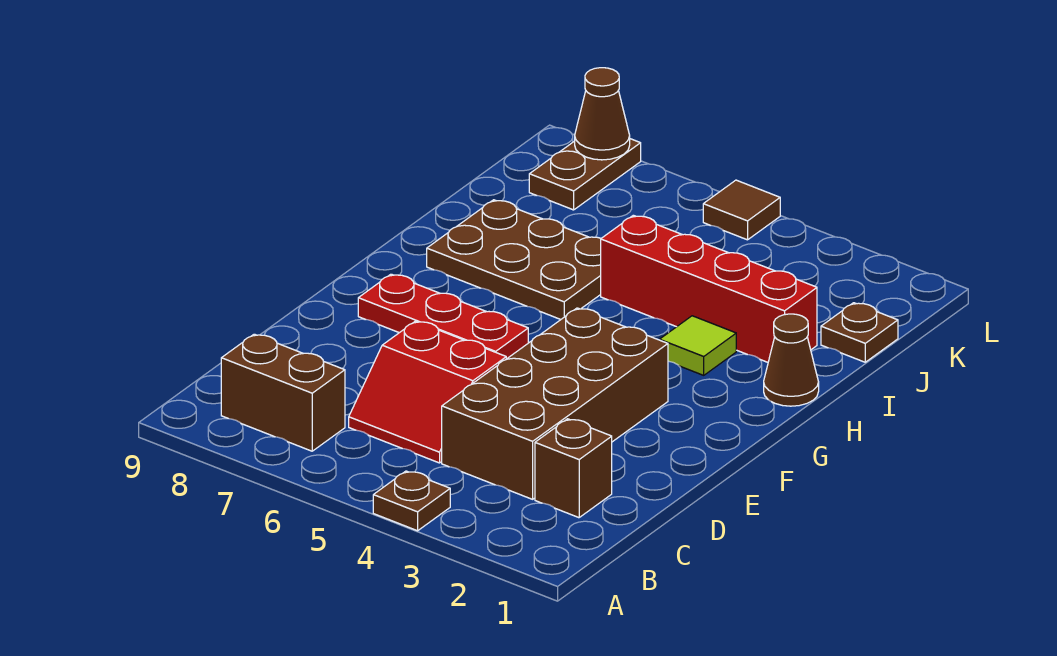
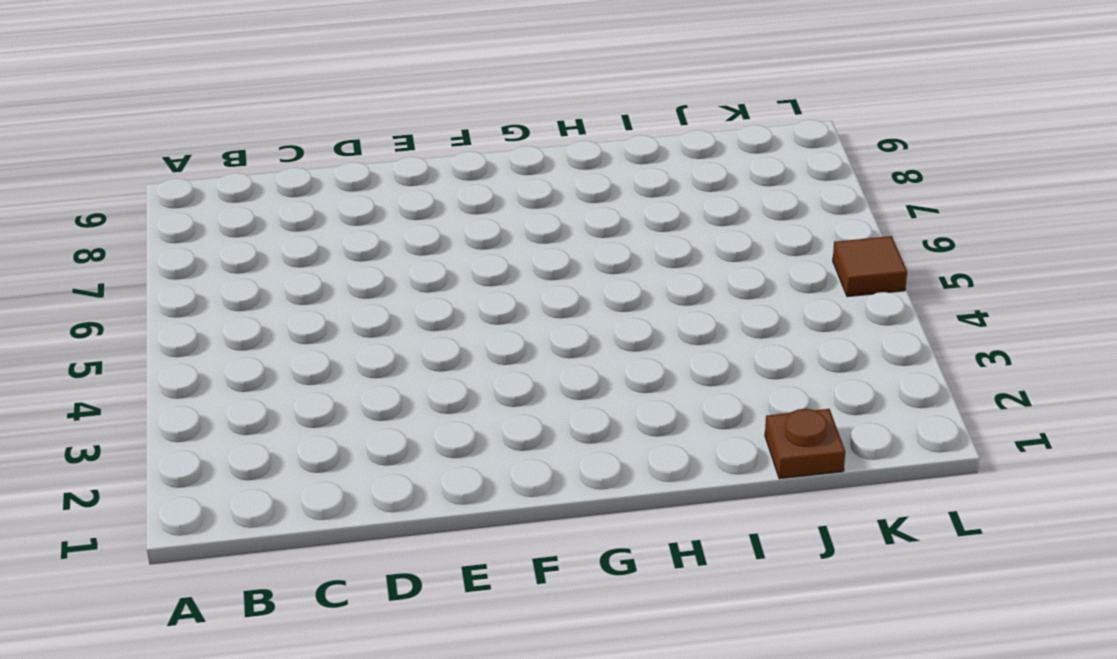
none -> brown plate A4 level 1
none -> brown brick B7:B8 level 1
none -> brown brick C2 level 1

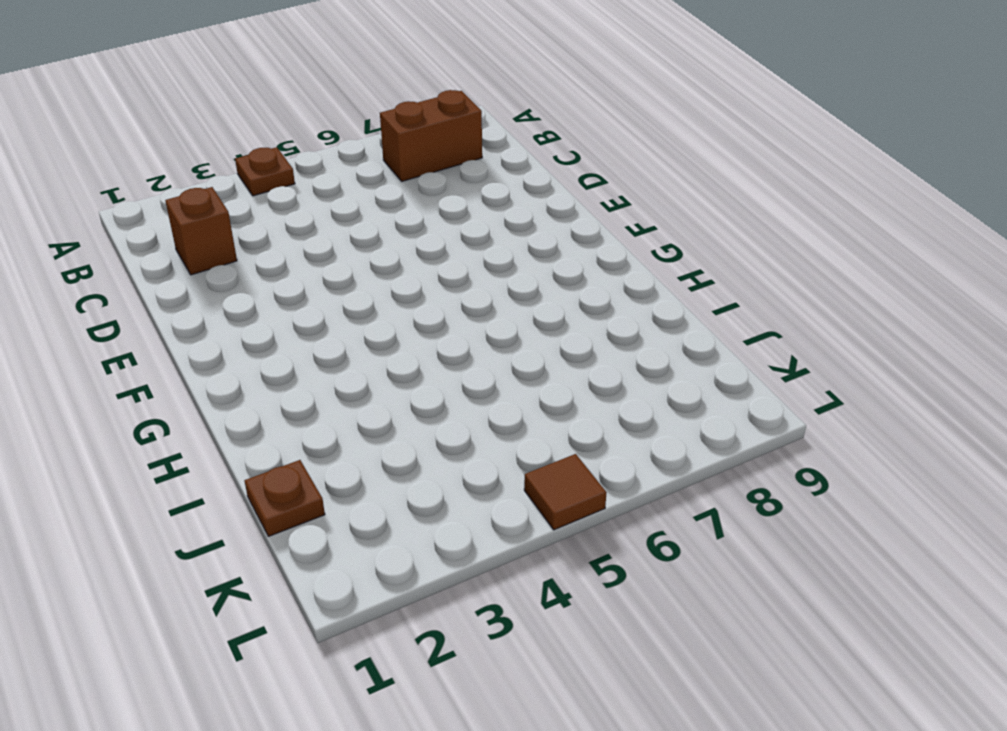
none -> brown brick C3:F4 level 1
none -> red slope C5:D6 level 1 top D
none -> red plate F6:F8 level 1

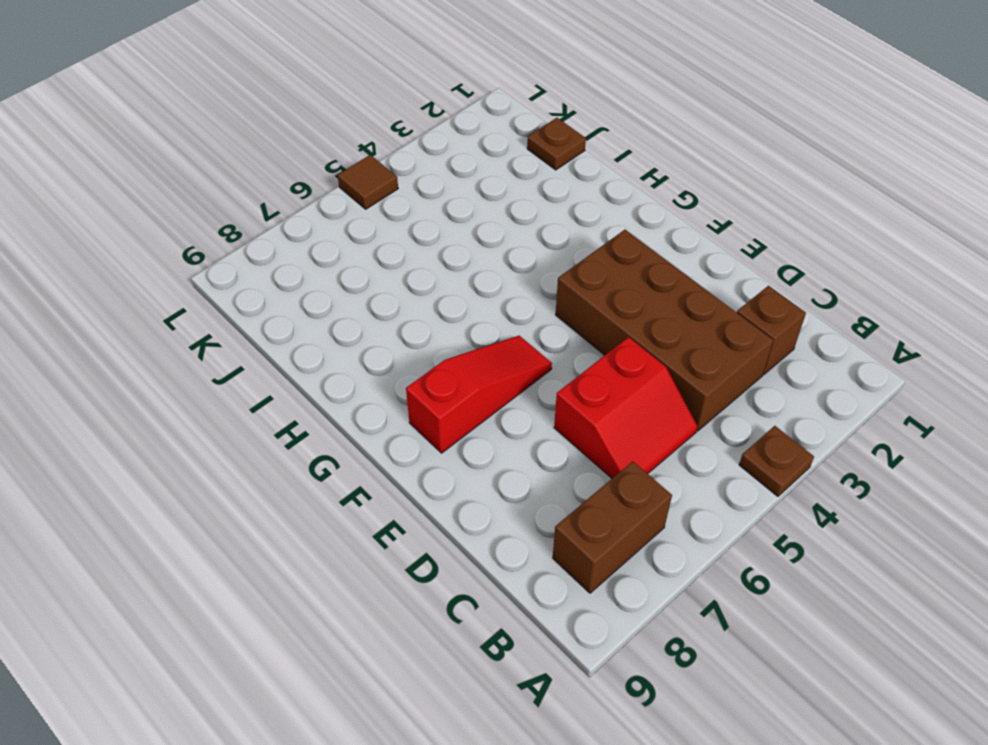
red slope F6:F8 level 1 top 8 -> red plate F6:F8 level 1
none -> brown cone H1 level 1
none -> lime tile H3 level 1
none -> brown plate H6:I8 level 1

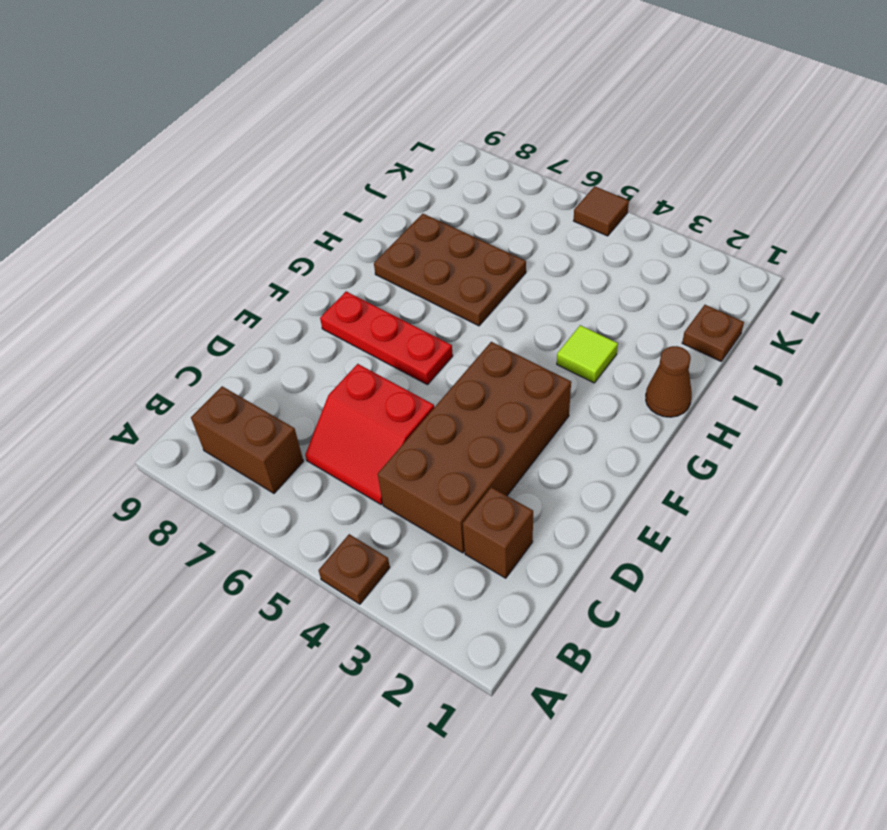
none -> red brick I2:I5 level 1
none -> brown plate K8:L8 level 1
none -> brown cone L8 level 2

